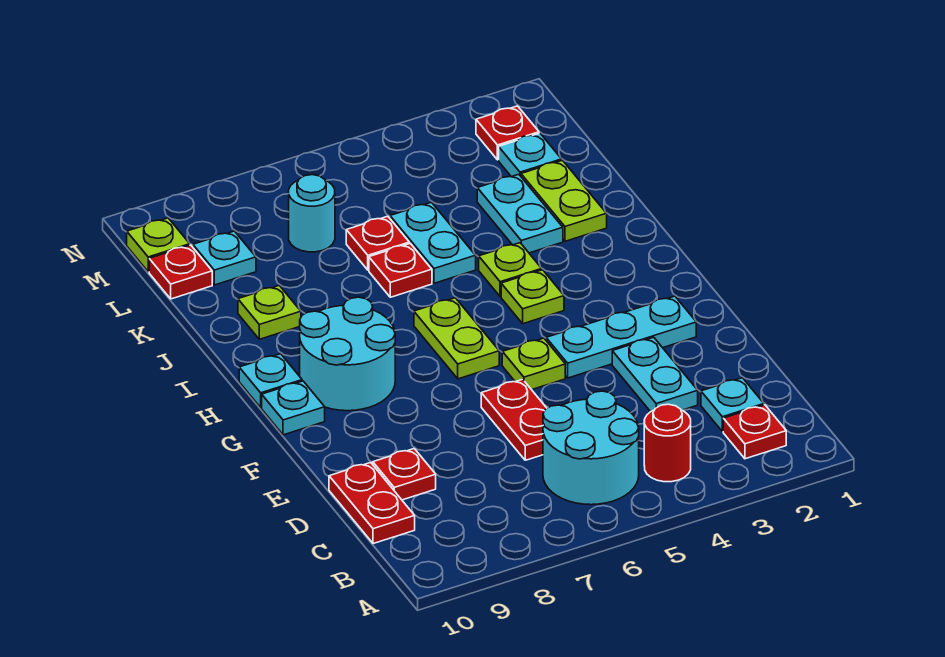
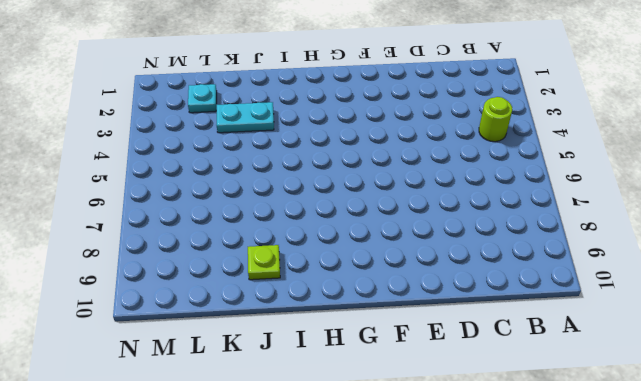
lime round brick B4 level 1 -> red round brick B4 level 1
none -> red plate B2 level 1
none -> cyan round brick B5:C6 level 1
none -> cyan plate C2 level 1

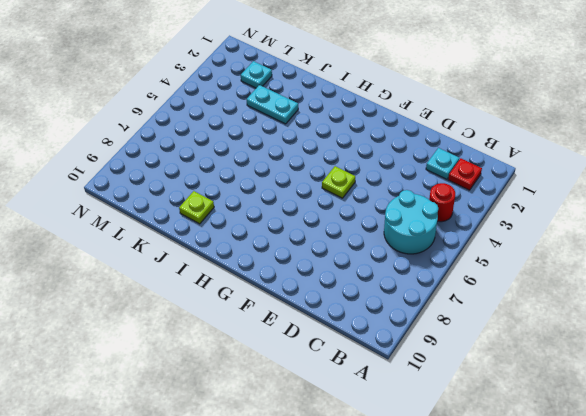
none -> red plate C10:D10 level 1
none -> cyan plate D3:E3 level 1
none -> red plate D6:E6 level 1

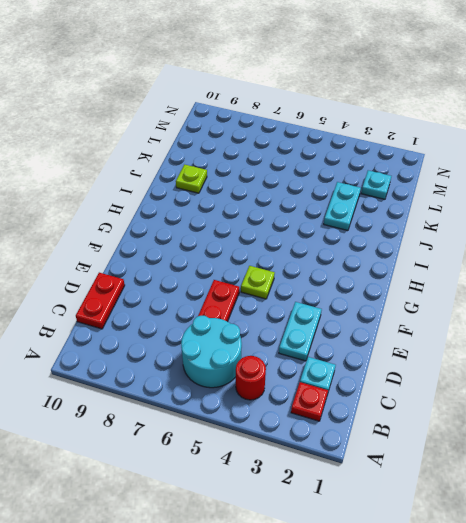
none -> red plate D9 level 1
none -> cyan plate F2:F4 level 1
none -> lime plate G6:H6 level 1

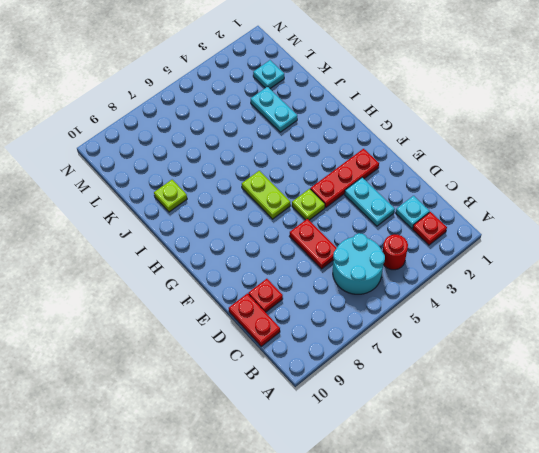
red plate F2:F4 level 1 -> cyan plate F2:F4 level 1
none -> cyan round brick G8:H9 level 1
none -> cyan plate G10 level 1
none -> lime plate H4 level 1

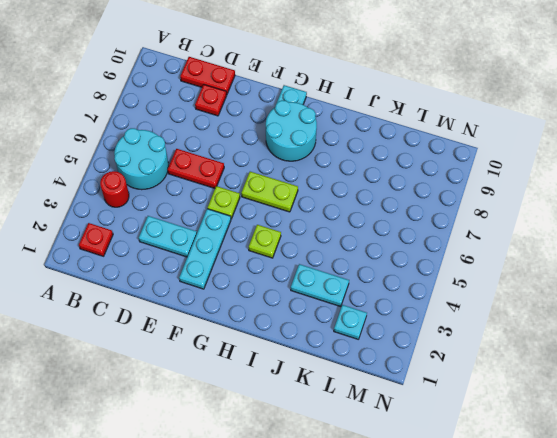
none -> cyan plate C2 level 1
none -> cyan plate H10 level 1
none -> lime plate I4 level 1

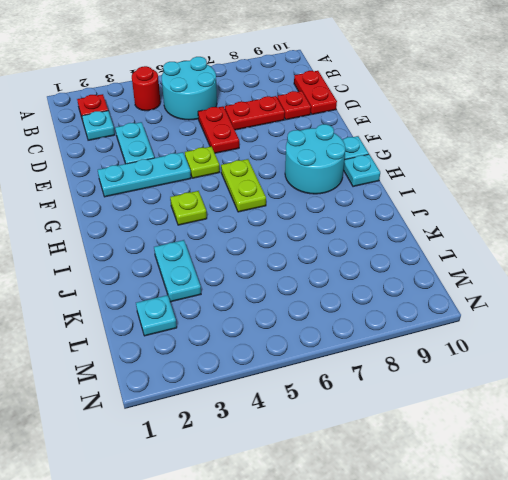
red plate D7:D8 level 1 -> none
none -> lime plate I4 level 1
none -> lime plate J2:K2 level 1
none -> cyan plate J5:K5 level 1

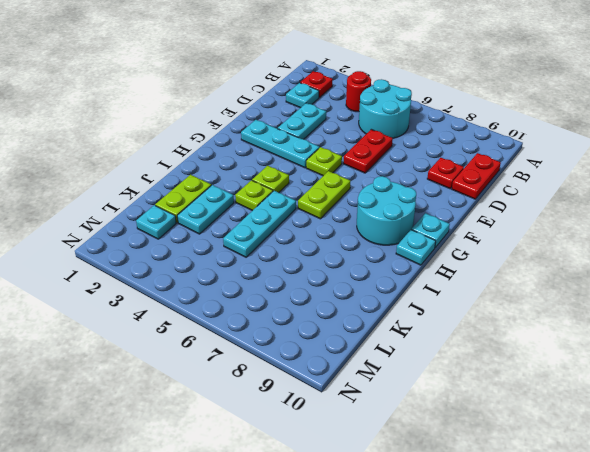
cyan plate I5:K5 level 1 -> cyan plate J5:K5 level 1
none -> red plate J6 level 1
none -> lime plate J9 level 1
none -> red plate K6 level 1

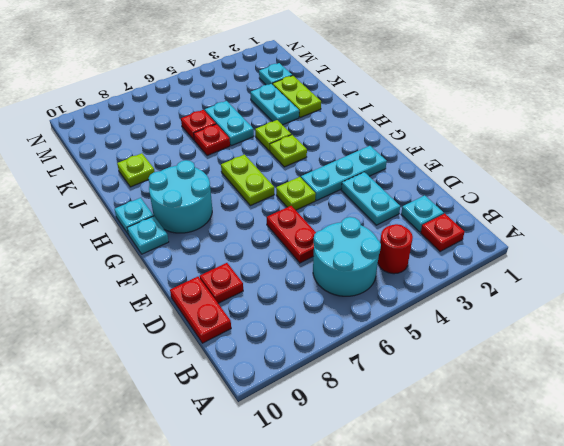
none -> cyan round brick L7 level 1
none -> cyan plate L9 level 1
none -> red plate L10 level 1

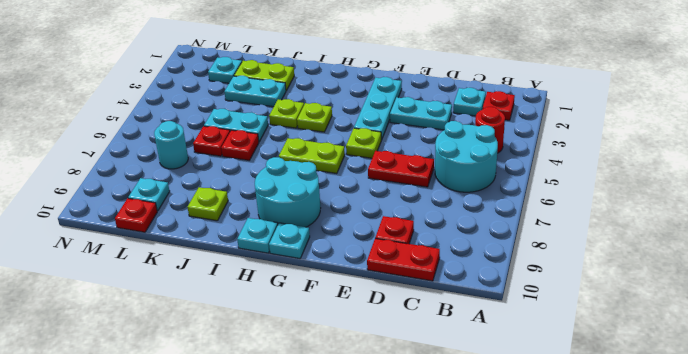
none -> red plate M2 level 1
none -> lime plate M10 level 1

